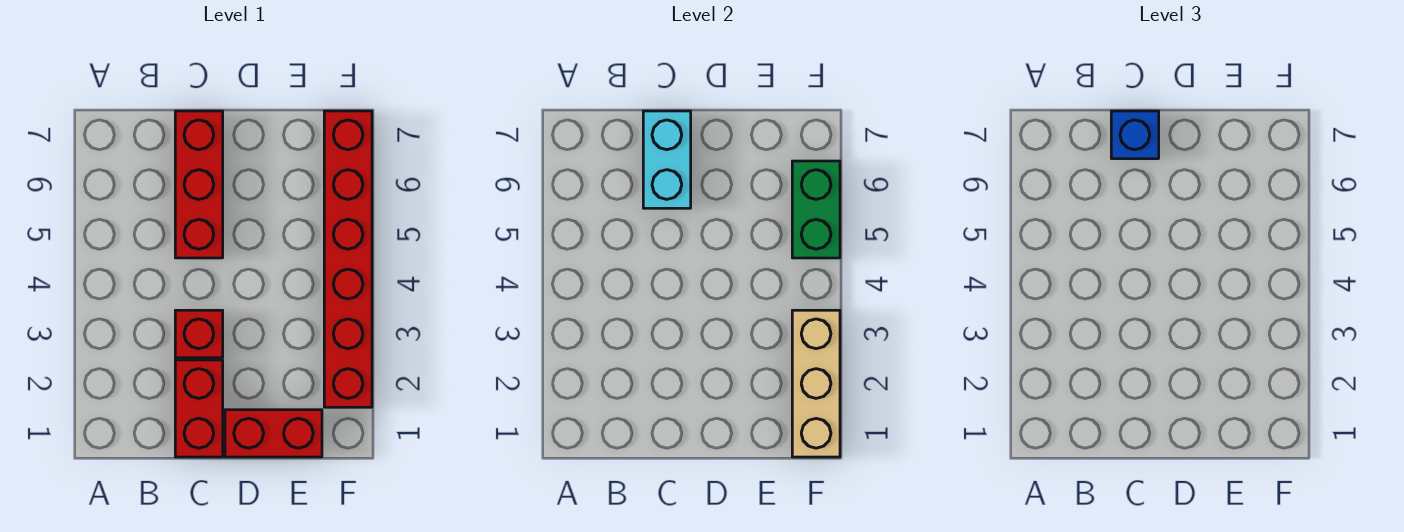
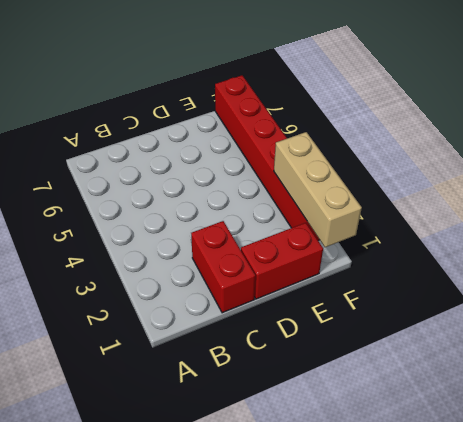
none -> red brick C3 level 1
none -> red brick C5:C7 level 1

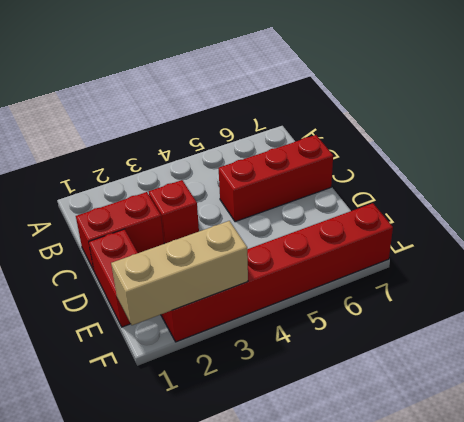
none -> cyan brick C6:C7 level 2
none -> green brick F5:F6 level 2

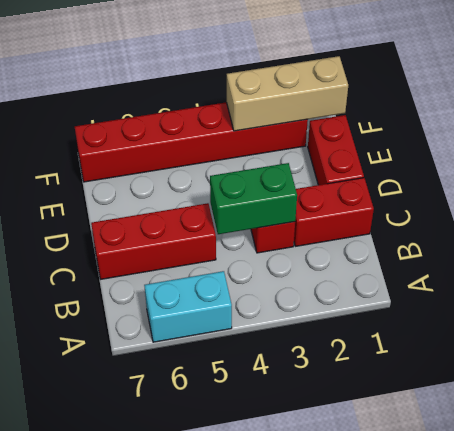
cyan brick A5:A6 level 1 -> cyan brick C6:C7 level 2
green brick C3:C4 level 2 -> green brick F5:F6 level 2
none -> blue brick C7 level 3

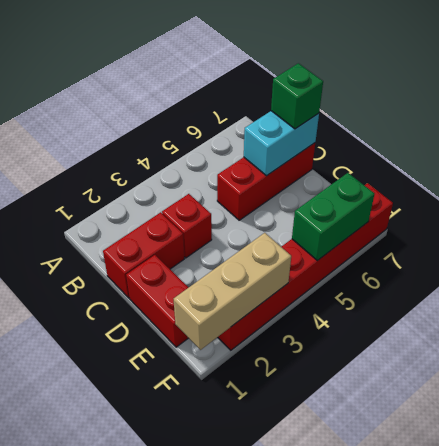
green brick C7 level 3 -> blue brick C7 level 3

